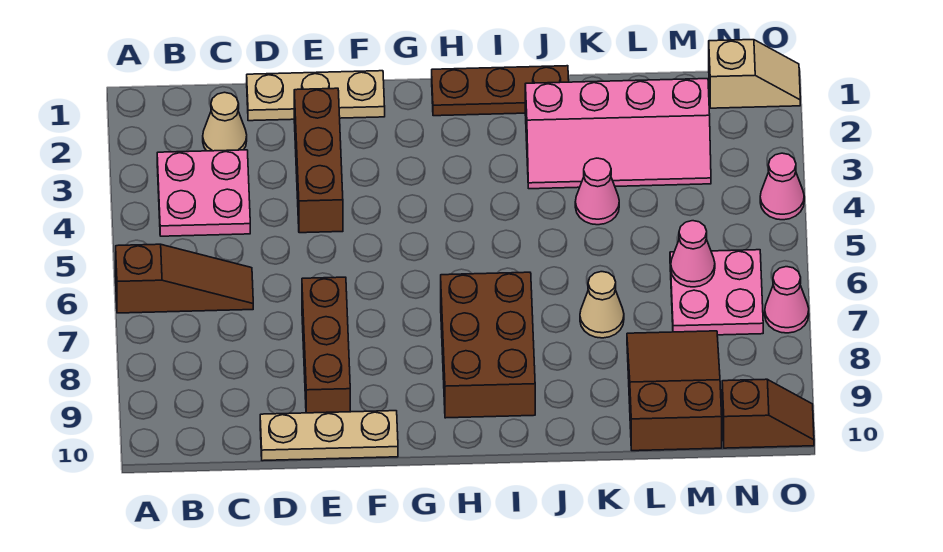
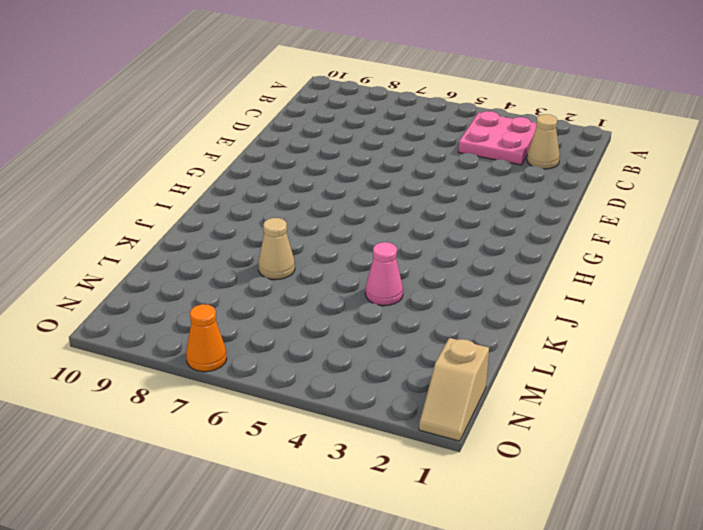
orange cone O7 level 1 -> pink cone O7 level 1
none -> brown slope A6:C6 level 1 top A
none -> tan plate D1:F1 level 1
none -> tan plate D10:F10 level 1

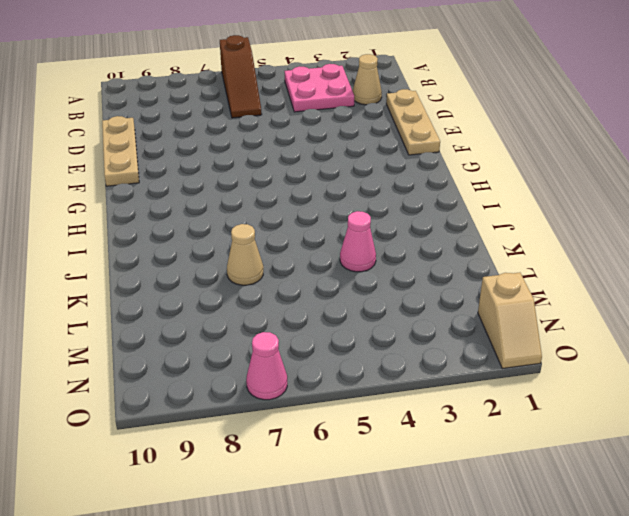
none -> brown brick E2:E4 level 1
none -> brown brick E7:E9 level 1
none -> brown plate H1:J1 level 1

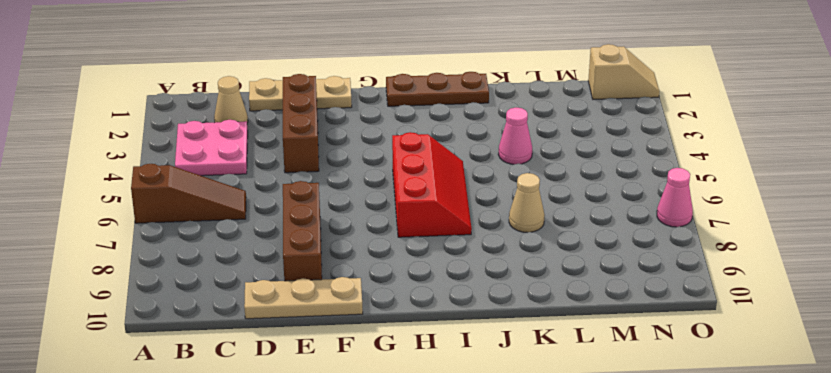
red slope H5:I7 level 1 top H -> brown brick H7:I9 level 1
none -> pink slope J2:M3 level 1 top 2
none -> brown slope L8:M10 level 1 top 10
none -> pink plate M6:N7 level 1

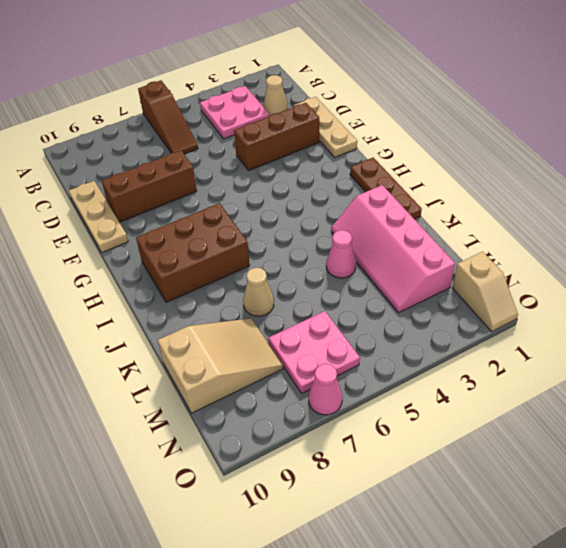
tan slope L8:M10 level 1 top 10 -> brown slope L8:M10 level 1 top 10
none -> brown slope N10:O10 level 1 top N
none -> pink cone O4 level 1
none -> pink cone M6 level 2

